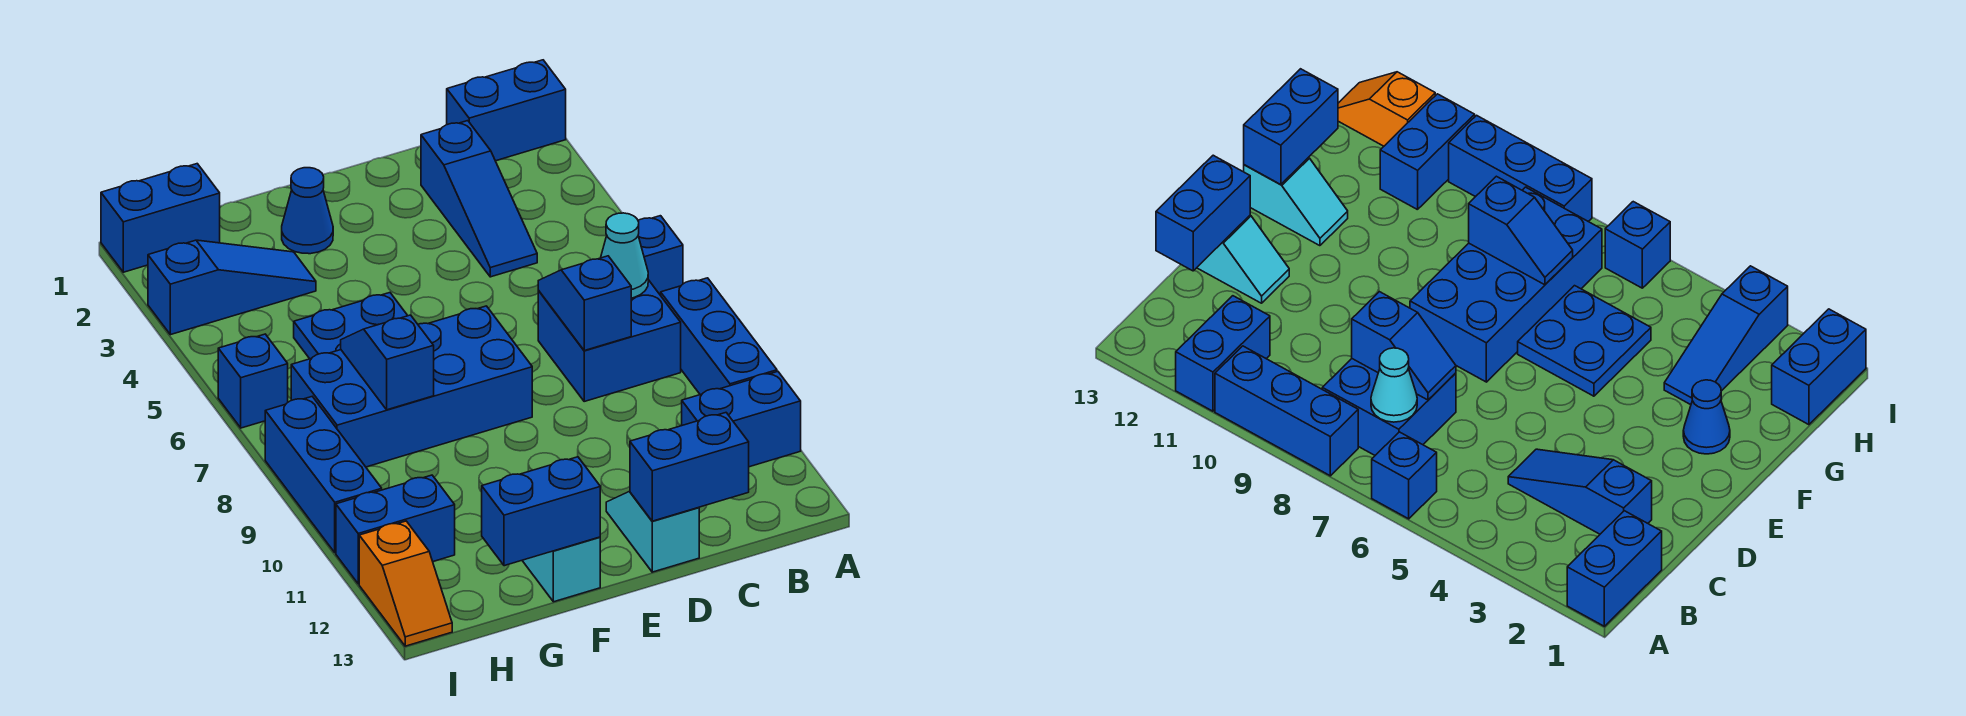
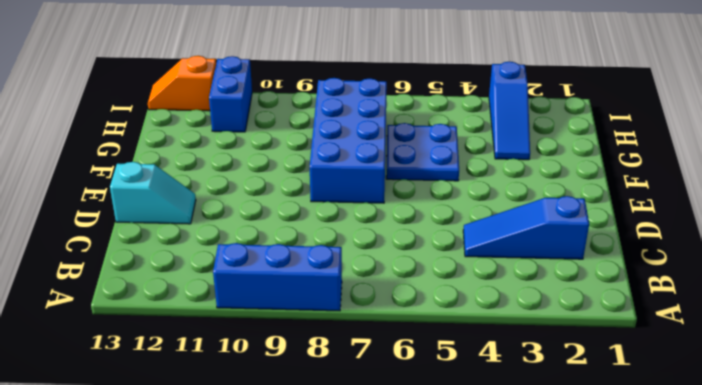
none -> blue brick A1:B1 level 1
none -> blue brick A6 level 1
none -> blue brick A11:B11 level 1

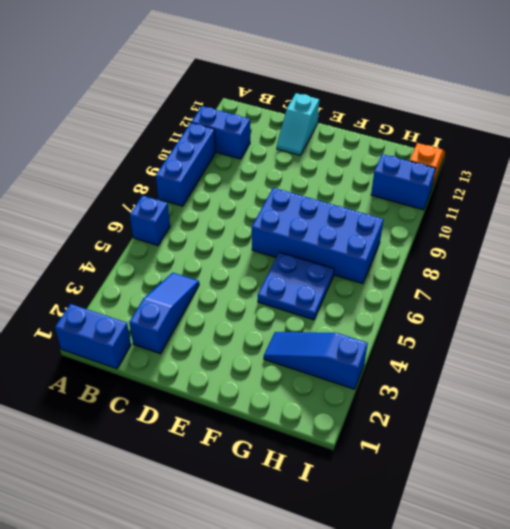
none -> blue brick B7:C8 level 1
none -> blue cone F2 level 1
none -> cyan slope F12:F13 level 1 top 13

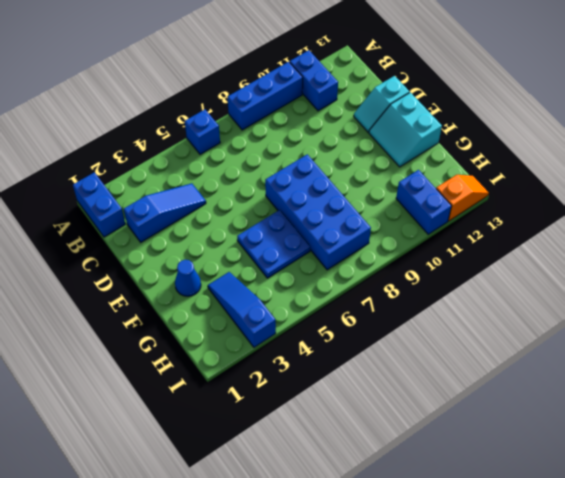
cyan slope E12:F13 level 1 top 13 -> cyan slope F12:F13 level 1 top 13
none -> blue brick B7:C8 level 1
none -> blue brick H1:I1 level 1
none -> blue brick I6 level 1

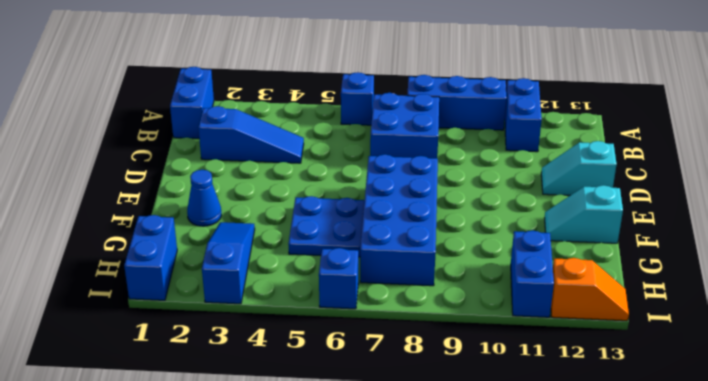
none -> blue brick I8:I10 level 1
none -> cyan cone B7 level 2
none -> blue slope C7:C8 level 2 top 8

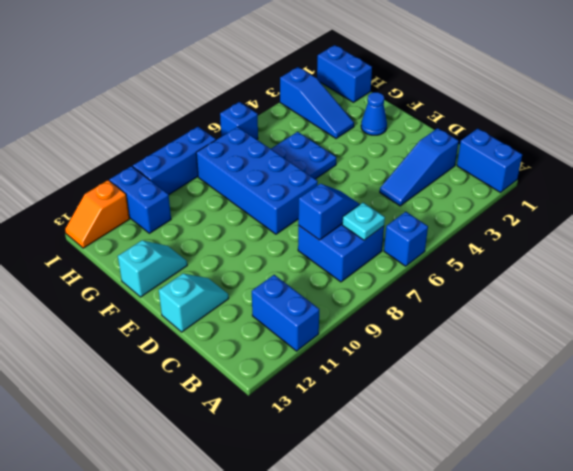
cyan plate B7 level 2 -> cyan cone B7 level 2
none -> blue brick A8:A10 level 1
none -> blue brick C13:D13 level 2
none -> blue brick F13:G13 level 2

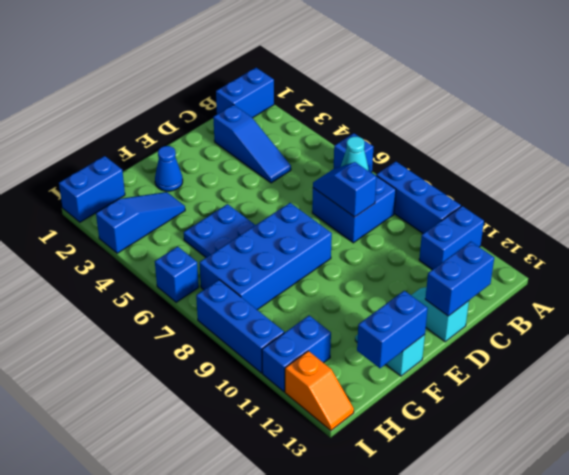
none -> blue slope G7:G8 level 2 top 8

